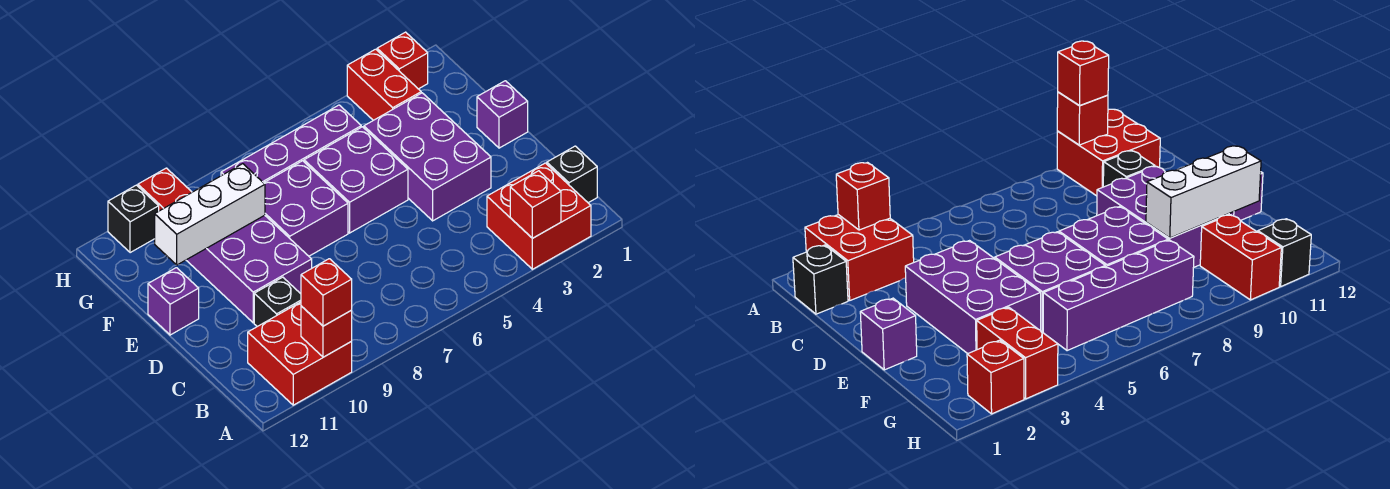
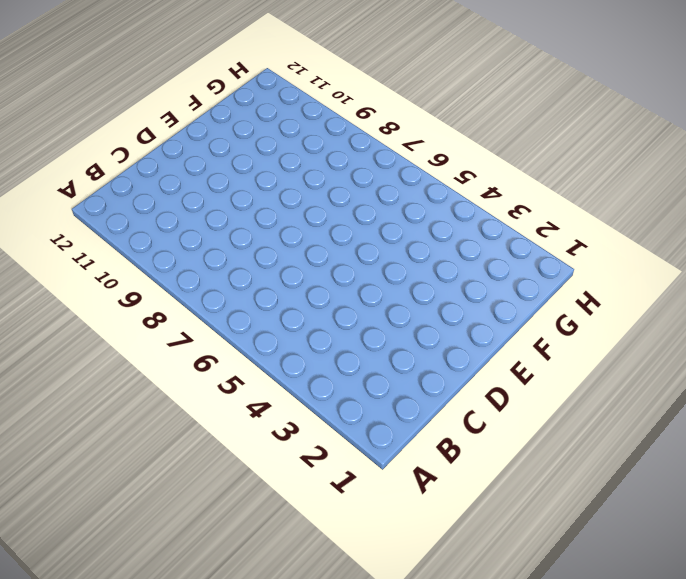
none -> red brick A2:B3 level 1
none -> red brick A10:B11 level 1
none -> black brick B1 level 1

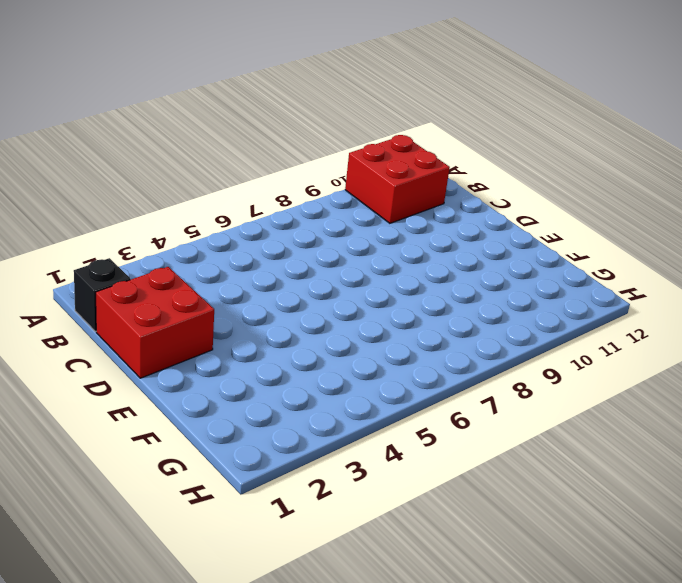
red brick C1:D2 level 1 -> red brick A2:B3 level 1
none -> black brick C10 level 1
none -> purple brick D3:F4 level 1
none -> purple brick D9:F10 level 1

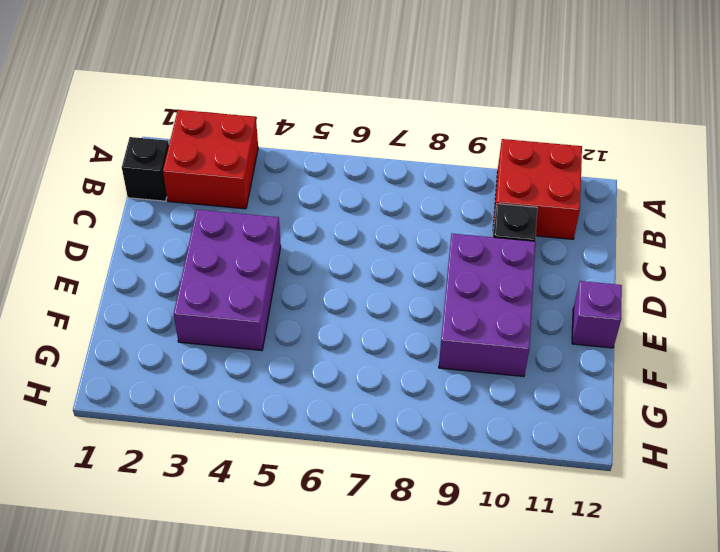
none -> purple brick E1 level 1
none -> purple brick E5:F6 level 1
none -> purple brick E7:F8 level 1

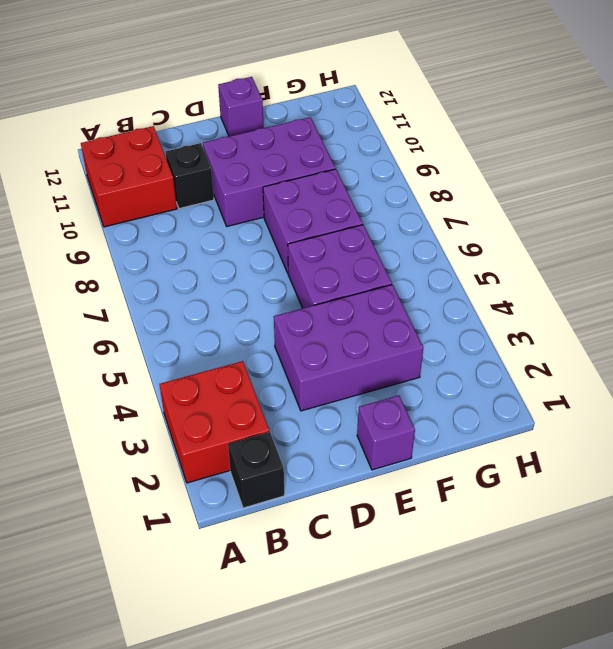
none -> red brick G3:H3 level 1
none -> purple brick G5:G8 level 1
none -> red brick G10:H10 level 1

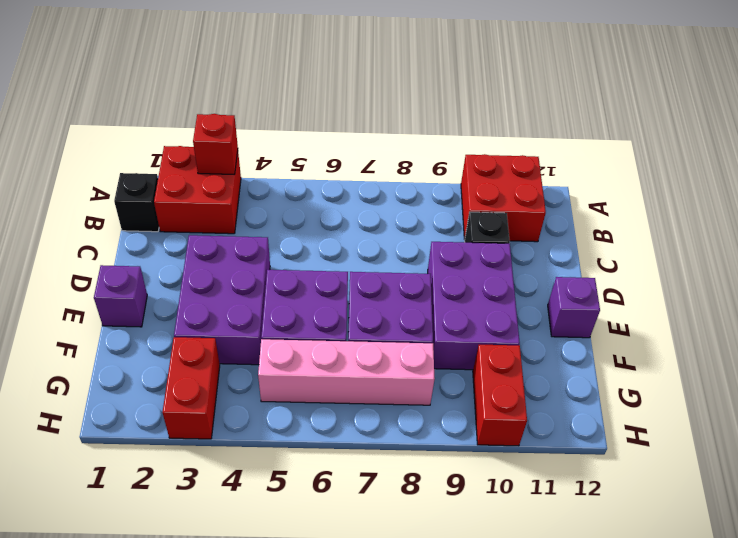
pink brick G5:G8 level 1 -> purple brick G5:G8 level 1
none -> red brick H2 level 1
none -> black brick H11 level 1
none -> red brick A10 level 2

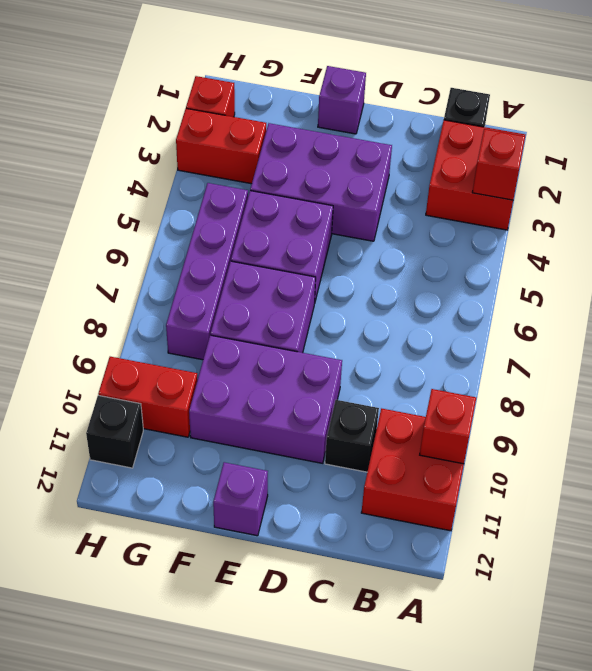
none -> white brick F9:F11 level 2
none -> red brick A10 level 3

